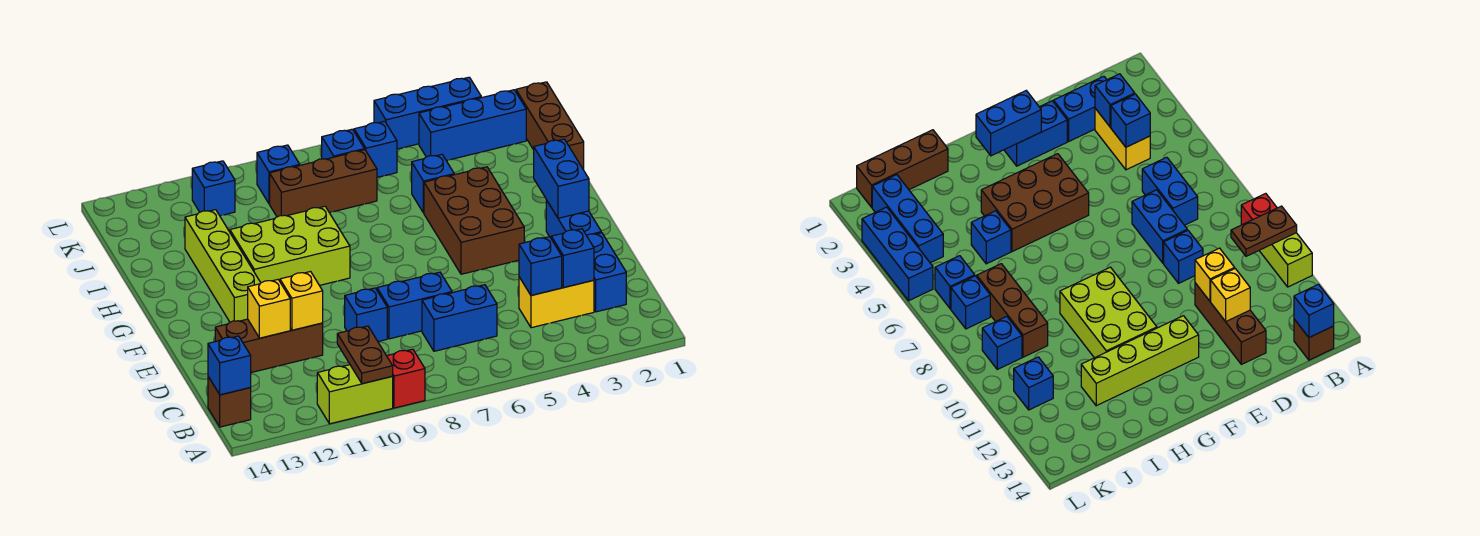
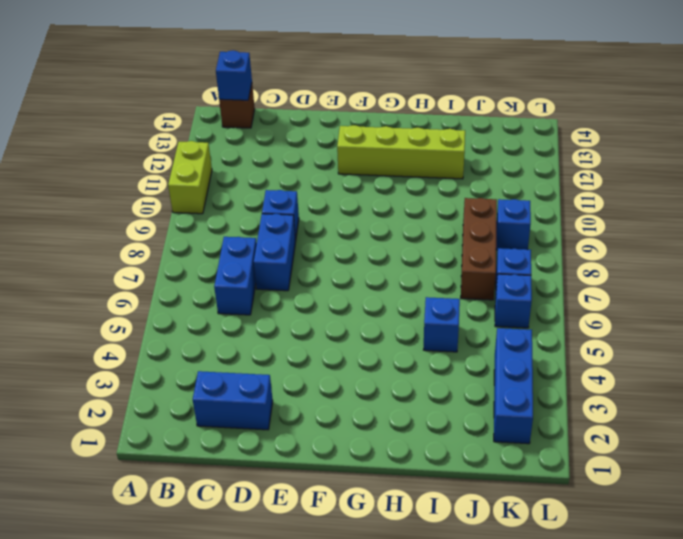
none -> red brick A9 level 1
none -> yellow brick C3:C4 level 1
none -> brown brick D11:D13 level 1

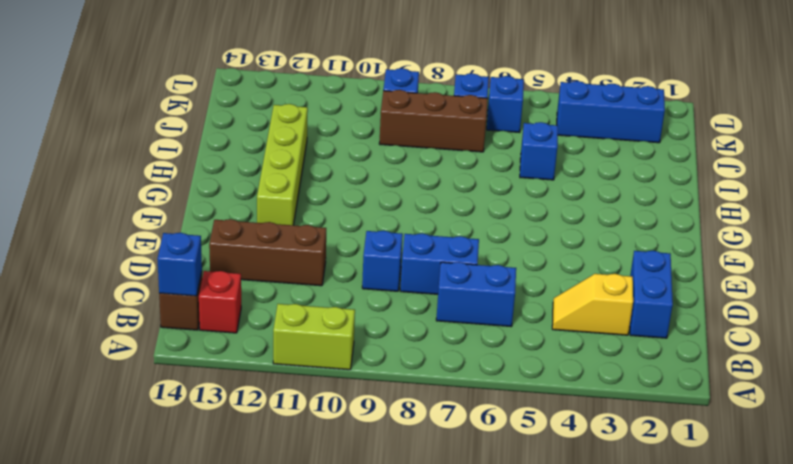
red brick B13 level 1 -> red brick A9 level 1
yellow slope C3:C4 level 1 top 3 -> yellow brick C3:C4 level 1
none -> blue brick E2:F2 level 1
none -> brown brick F4:H5 level 1
none -> lime brick G9:H11 level 1

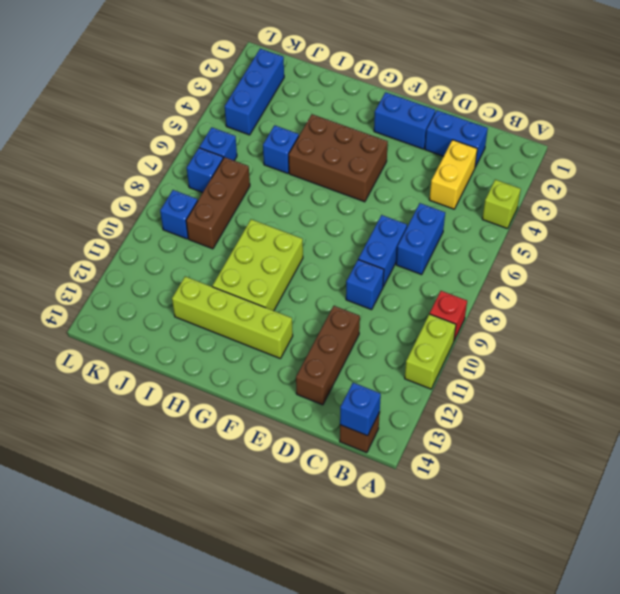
lime brick A4 level 1 -> none
none -> brown brick I1:K1 level 1
none -> blue brick K11 level 1
none -> blue brick L3:L5 level 1

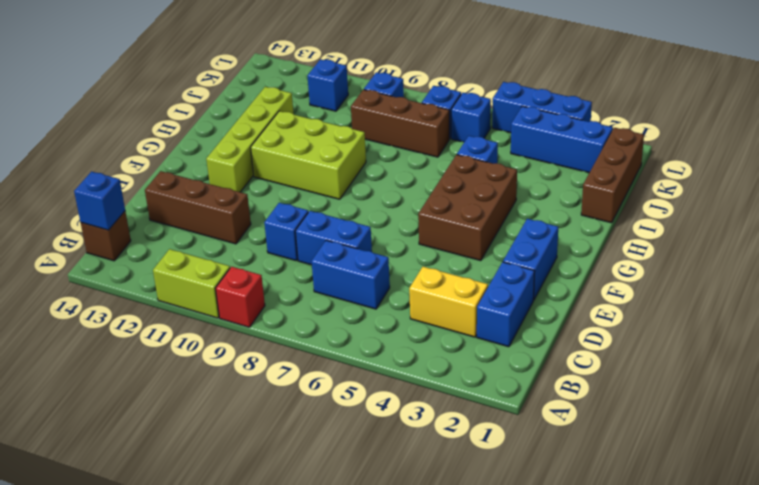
none -> brown plate A10:B10 level 2
none -> blue brick C3 level 2
none -> blue brick C4 level 2

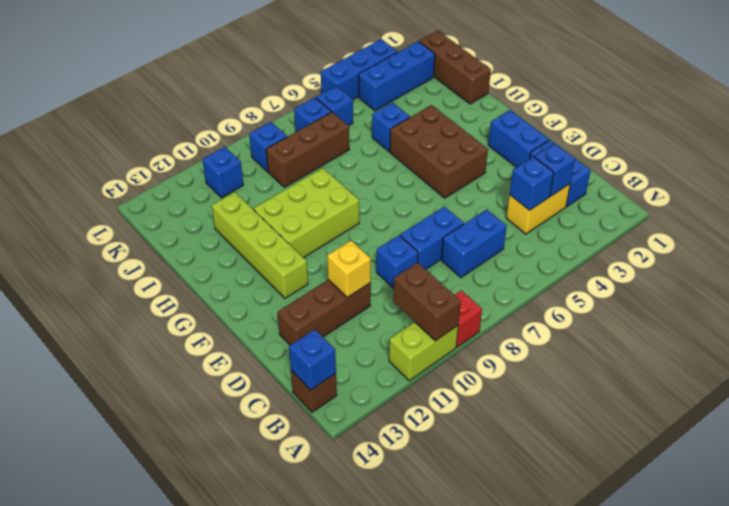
brown brick A10:B10 level 2 -> brown plate A10:B10 level 2
none -> yellow brick D12 level 2
none -> blue brick F2:G2 level 2

